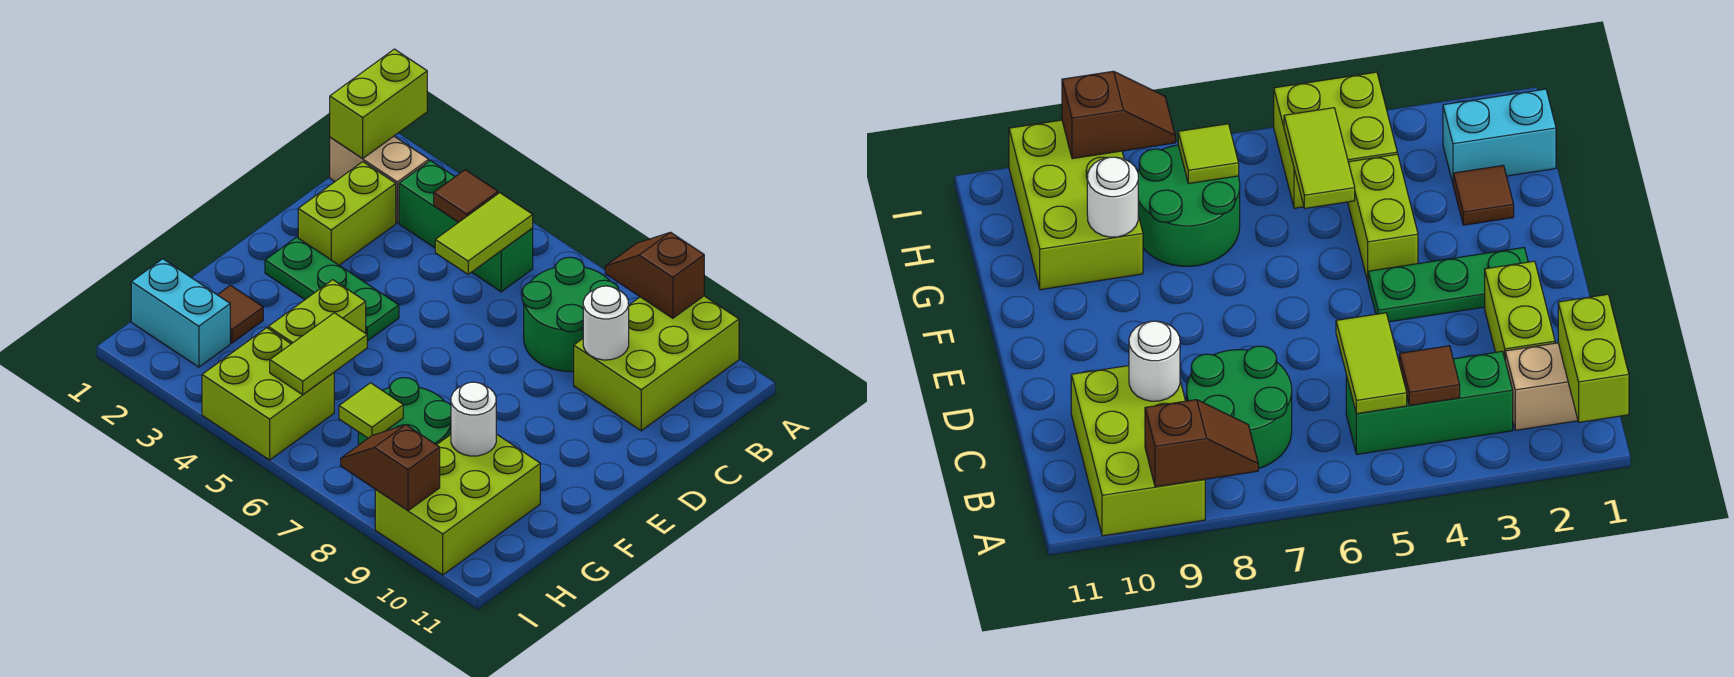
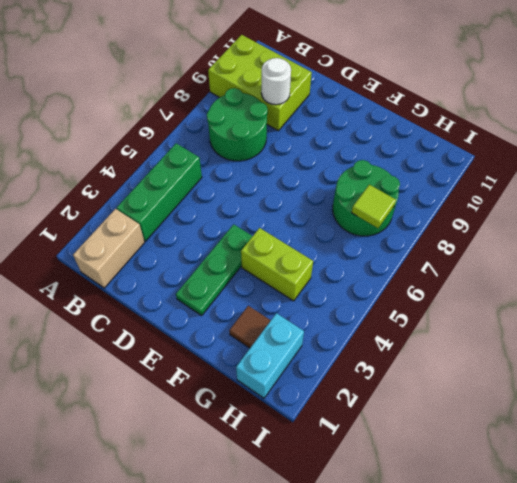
none -> lime brick C2:D2 level 1
none -> lime brick G9:I10 level 1
none -> lime brick H4:I5 level 1

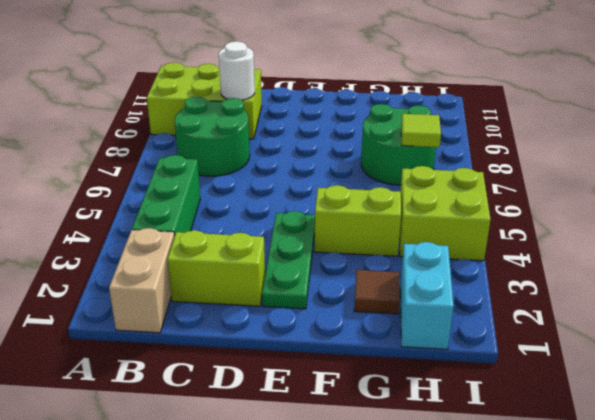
none -> lime brick G9:I10 level 1
none -> lime brick A1:B1 level 2
none -> brown slope A8:A9 level 2 top 9

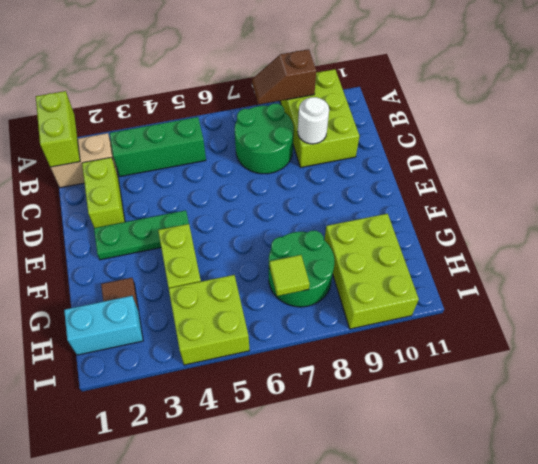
none -> brown tile B4 level 2
none -> lime tile B5:C5 level 2
none -> lime tile G5:H5 level 2

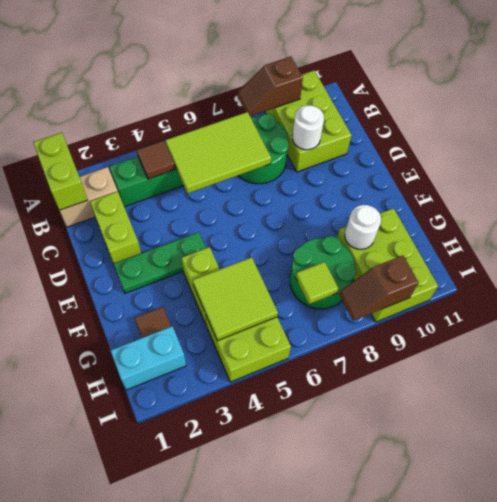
lime tile B5:C7 level 2 -> lime tile B5:C5 level 2
lime tile G4:H5 level 2 -> lime tile G5:H5 level 2

